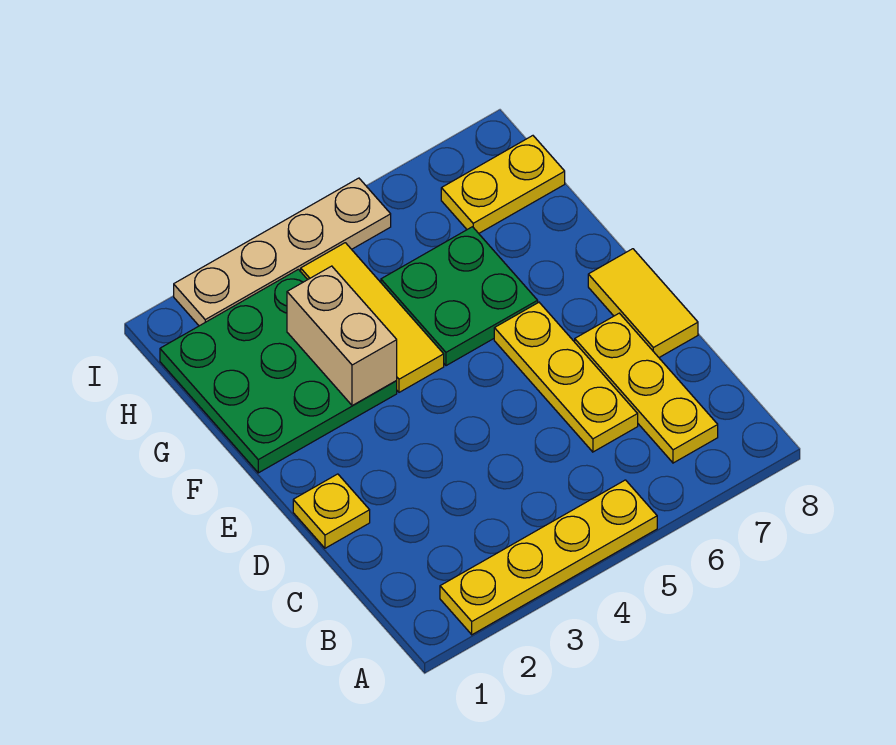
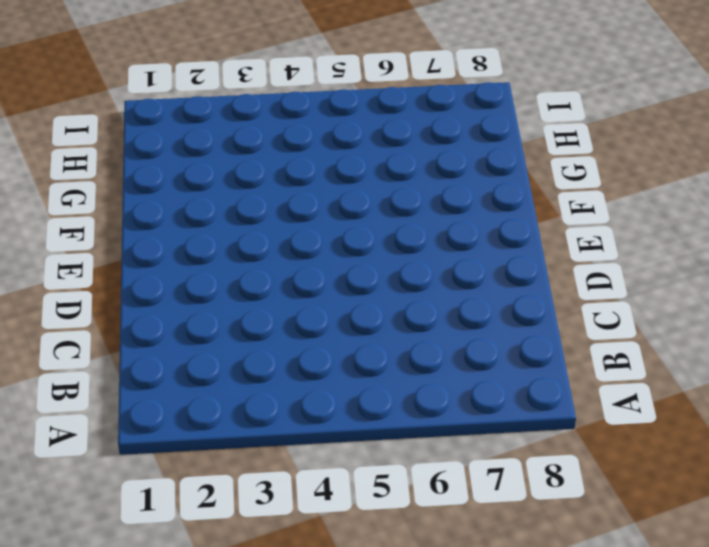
none -> yellow plate A2:A5 level 1
none -> yellow plate B7:D7 level 1

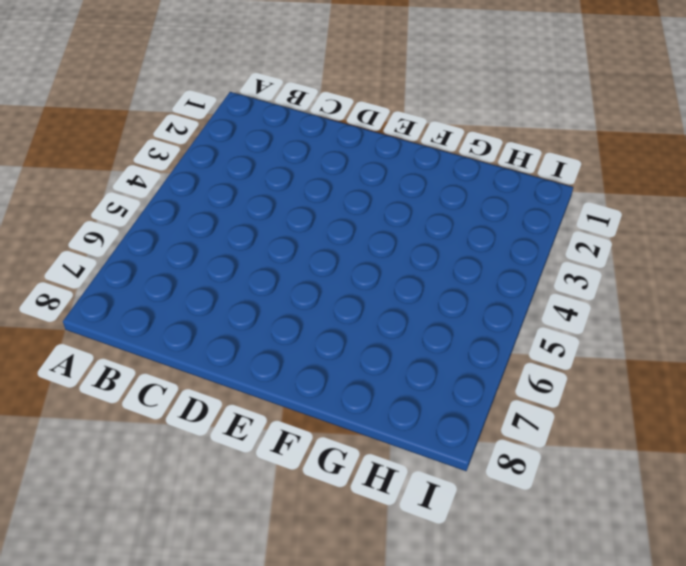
none -> yellow plate A2:A5 level 1
none -> yellow plate B7:D7 level 1

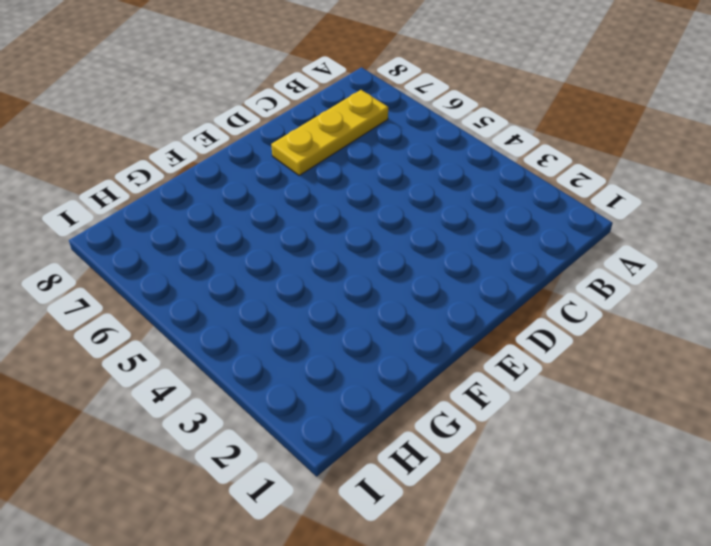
none -> yellow plate A2:A5 level 1
none -> yellow plate C6:E6 level 1

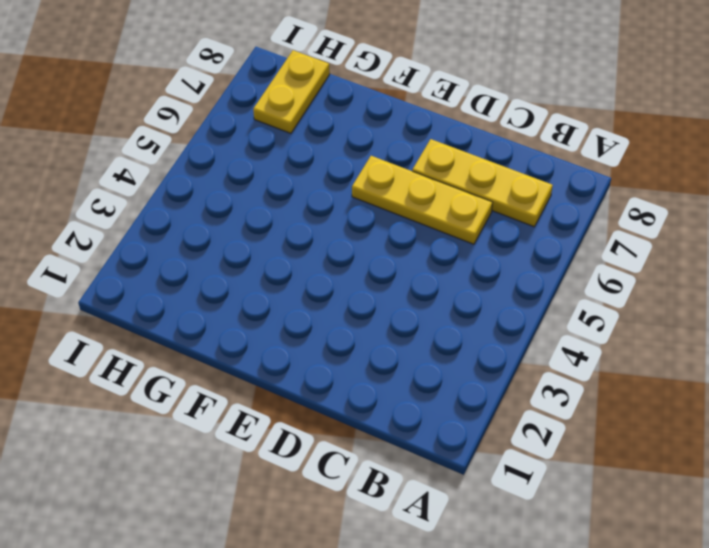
none -> yellow plate A2:A5 level 1
none -> yellow plate D1 level 1

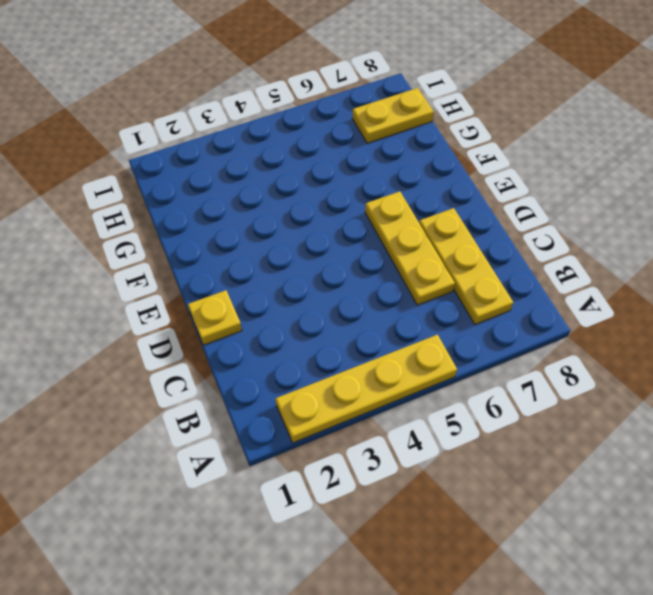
none -> yellow tile D8:E8 level 1
none -> green plate F1:H3 level 1

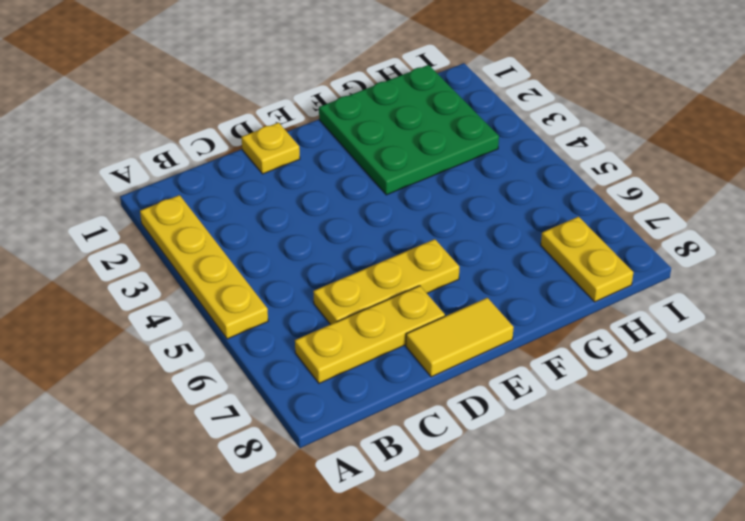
none -> yellow tile F4:H4 level 1
none -> green plate F5:G6 level 1

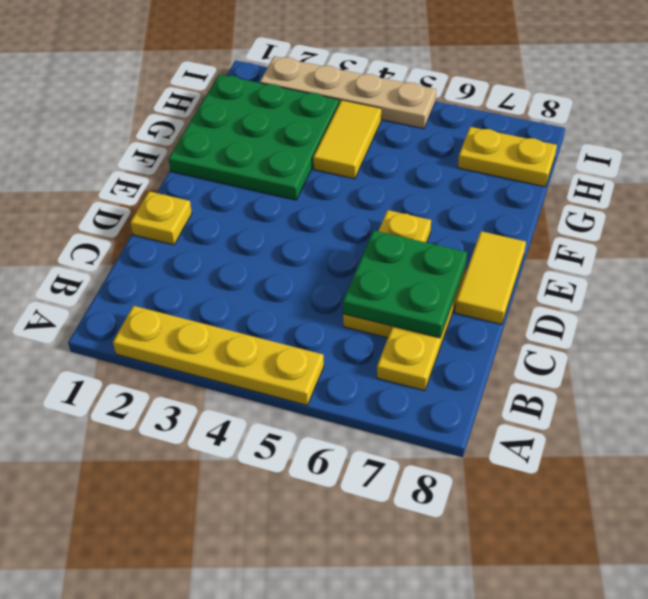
green plate C6:D7 level 2 -> green plate F5:G6 level 1
yellow tile G4:H4 level 1 -> yellow tile F4:H4 level 1
none -> tan brick F3:G3 level 2

